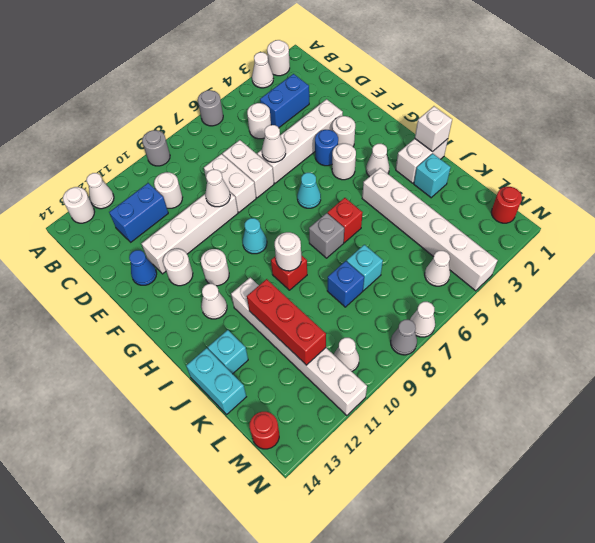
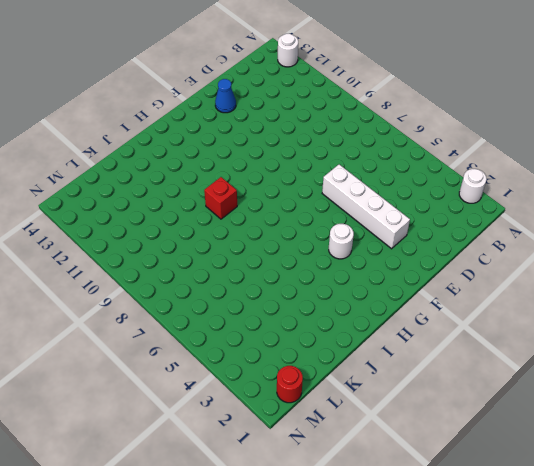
none -> white cone A3 level 1
none -> grey round brick A6 level 1
none -> grey round brick A9 level 1
none -> white cone A12 level 1

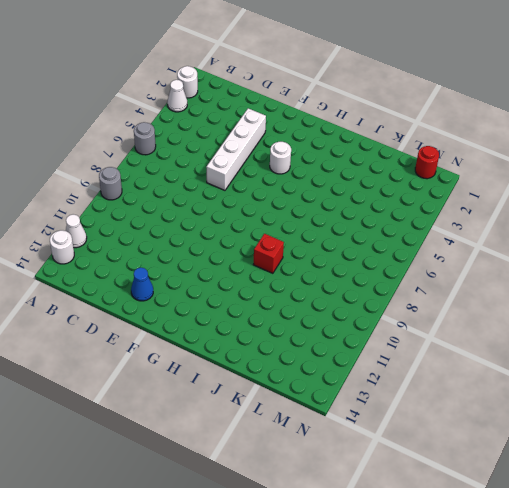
none -> blue brick C3:C4 level 1
none -> white round brick C5 level 1
none -> white round brick C10 level 1
none -> blue brick C11:C12 level 1

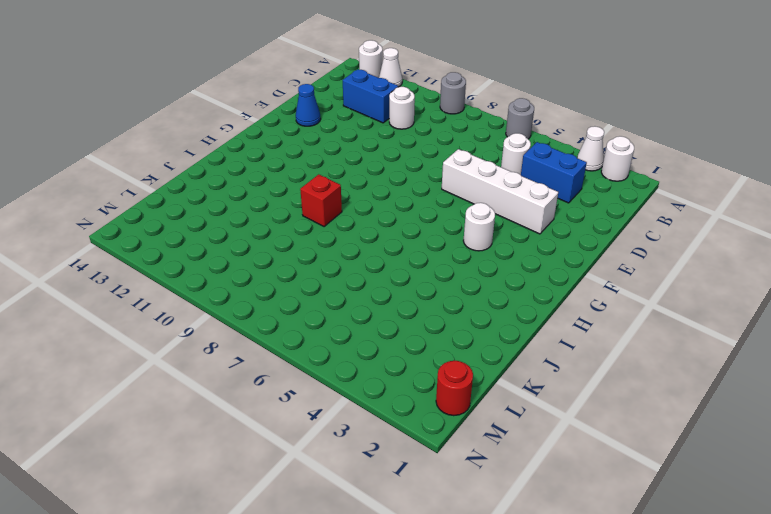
none -> white brick D7:E7 level 1
none -> white brick D8:E8 level 1
none -> white brick E9:E12 level 1
none -> white round brick F3 level 1

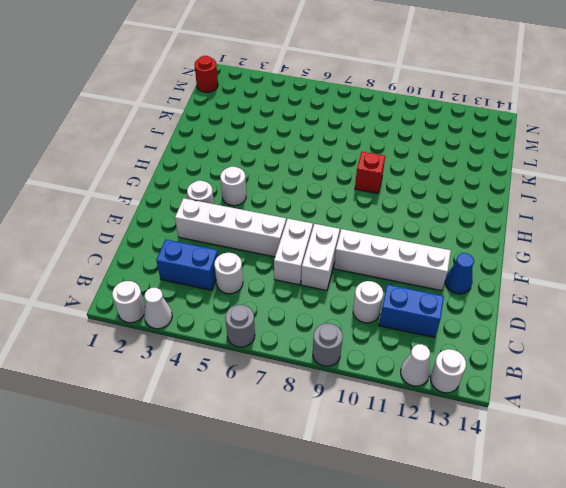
none -> blue round brick F4 level 1
none -> white round brick F12 level 1
none -> cyan cone G6 level 1
none -> cyan cone G9 level 1

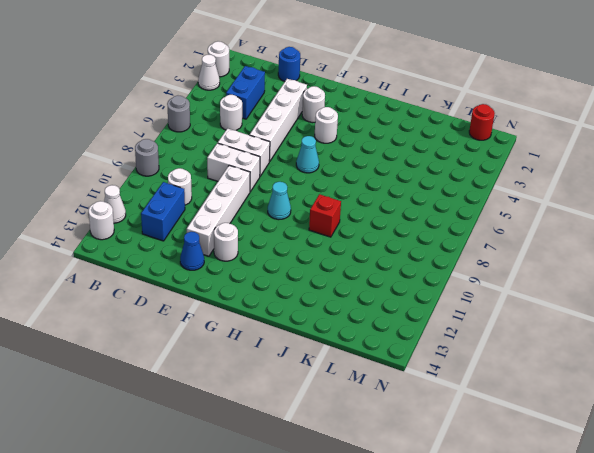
blue round brick D1 level 1 -> blue round brick F4 level 1
none -> white round brick G11 level 1
none -> white cone H3 level 1
none -> white cone H12 level 1
none -> white brick I1:I2 level 1

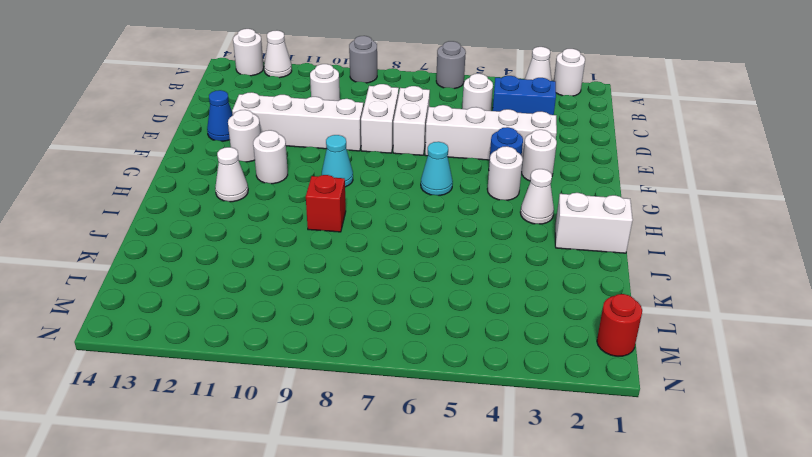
none -> blue brick C11:C12 level 1
none -> white brick I4:N4 level 1
none -> red brick I6 level 1
none -> grey brick I7 level 1

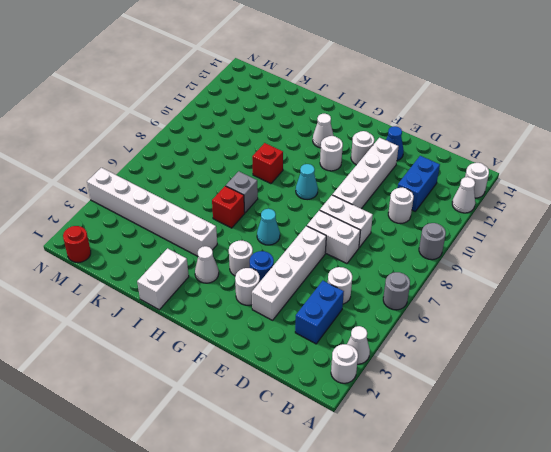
none -> white brick I11:N11 level 1
none -> cyan brick J2 level 1
none -> cyan brick J13 level 1
none -> cyan brick J14:K14 level 1

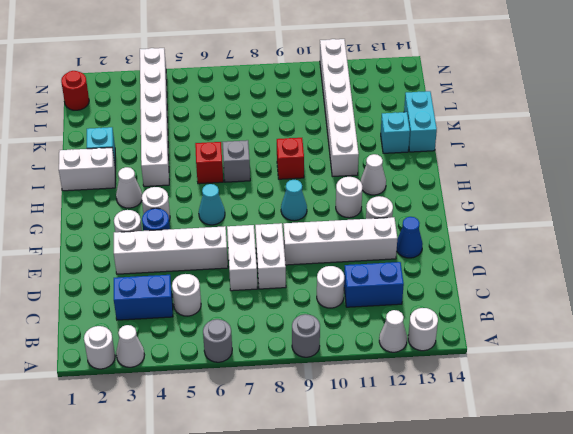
none -> cyan brick K7 level 1
none -> blue brick K8 level 1
none -> white cone M5 level 1
none -> white cone M10 level 1

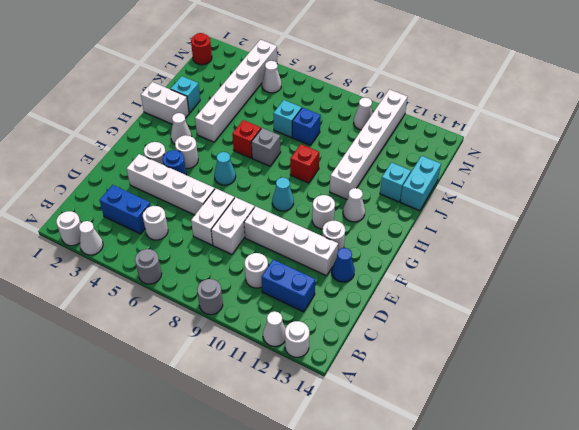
none -> red round brick M14 level 1
none -> white cone N7 level 1
none -> grey cone N8 level 1
none -> white cone E6 level 2

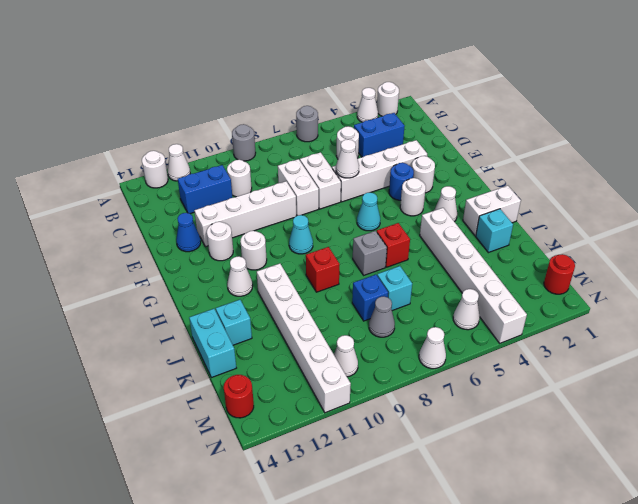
grey cone L8 level 1 -> grey cone N8 level 1
none -> white cone E9 level 2
none -> white brick I1 level 2
none -> white round brick I9 level 2
none -> red brick J11:L11 level 2

